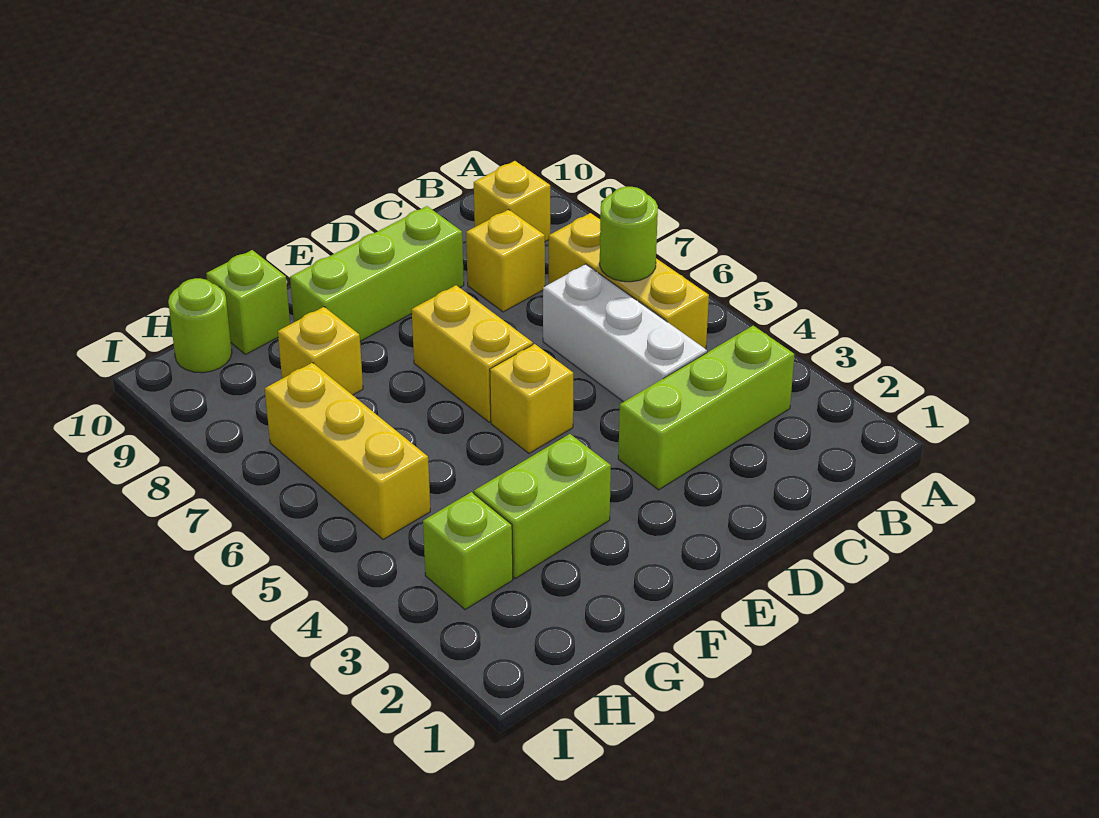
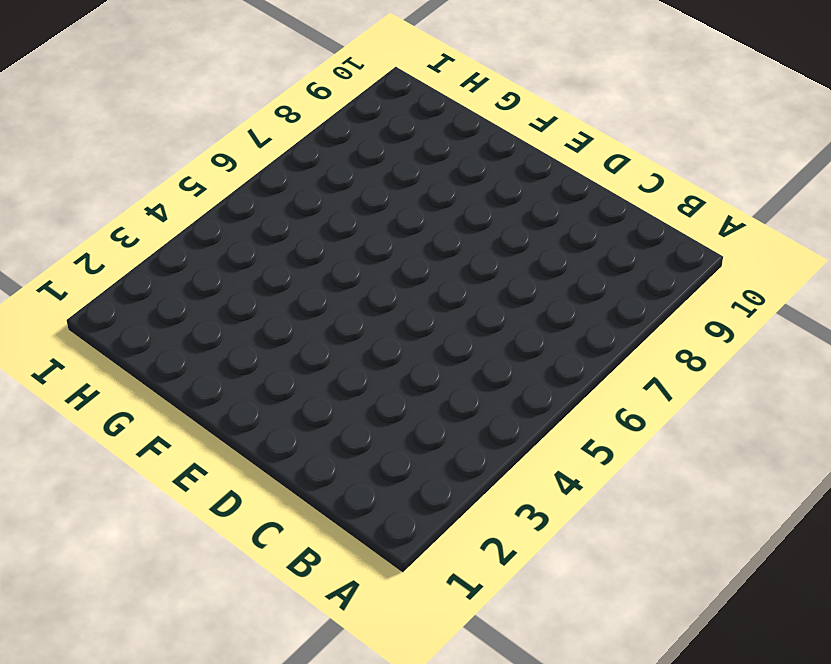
none -> lime brick B3:D3 level 1
none -> yellow brick B5:B7 level 1
none -> yellow brick B9 level 1

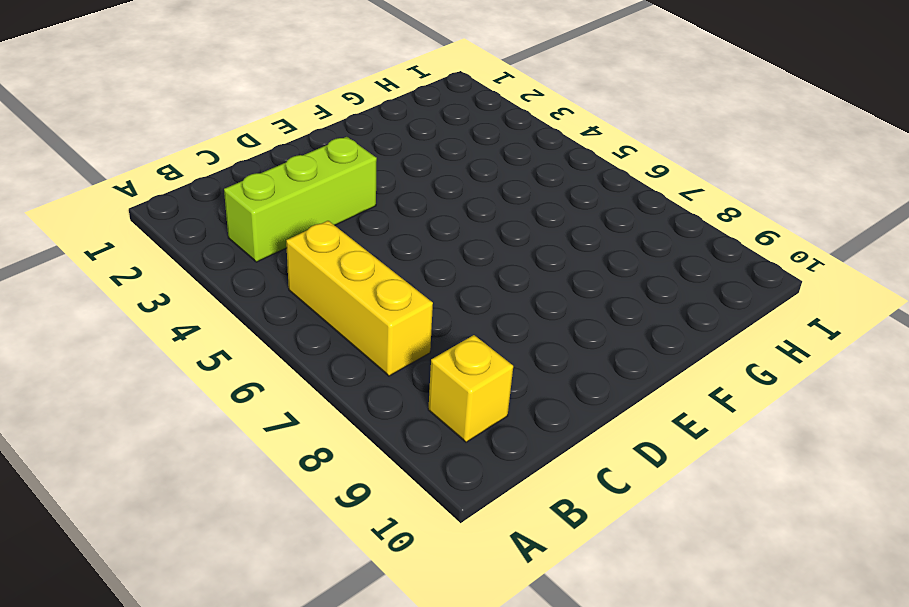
none -> white brick C4:C6 level 1
none -> yellow brick C8 level 1
none -> lime brick D9:F9 level 1

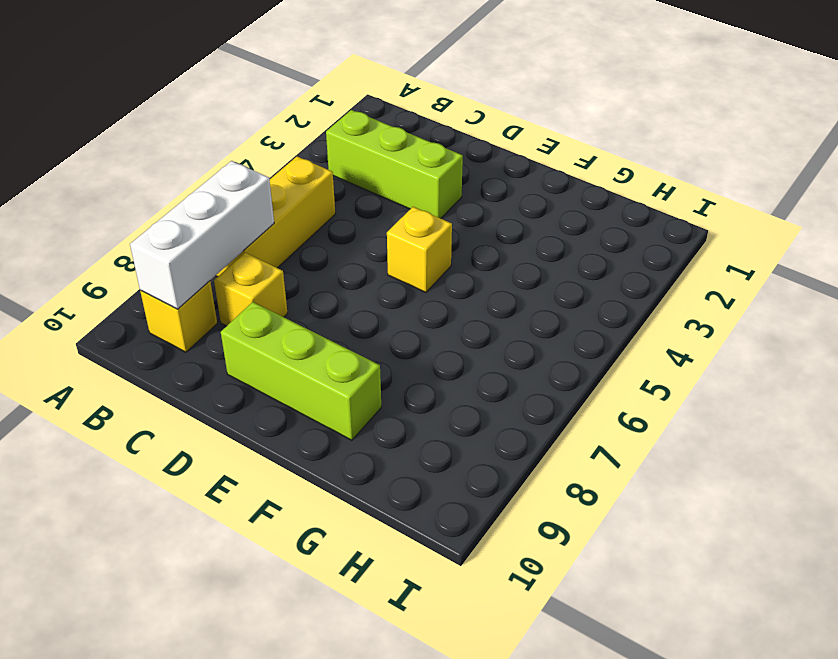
white brick B7:B9 level 2 -> white brick C4:C6 level 1
none -> yellow brick E6:E7 level 1
none -> lime brick F3:G3 level 1
none -> yellow brick G8 level 1

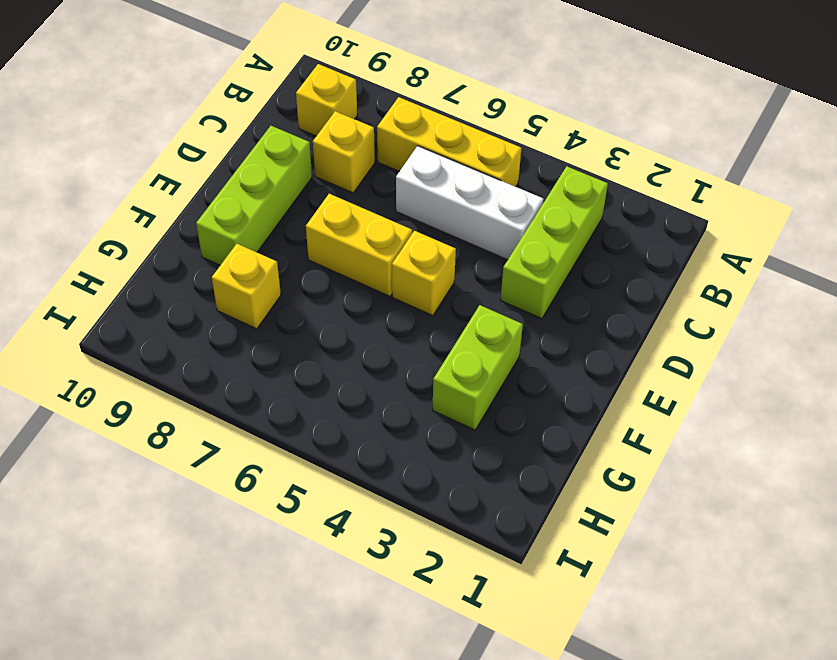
none -> lime brick G10 level 1
none -> lime brick H3 level 1
none -> yellow brick H5:H7 level 1

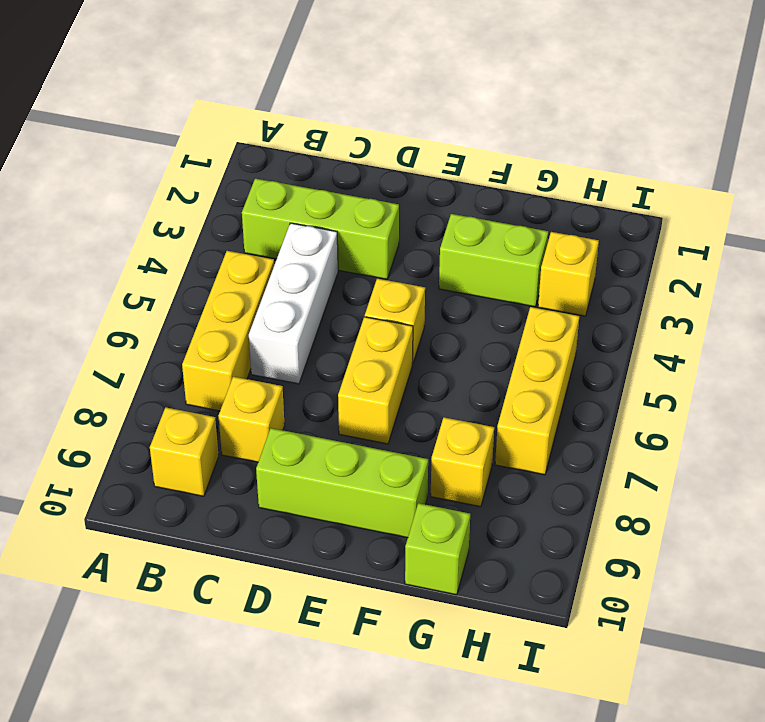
yellow brick H3 level 1 -> lime brick H3 level 1
none -> lime round brick H10 level 1
none -> lime round brick B6 level 2

